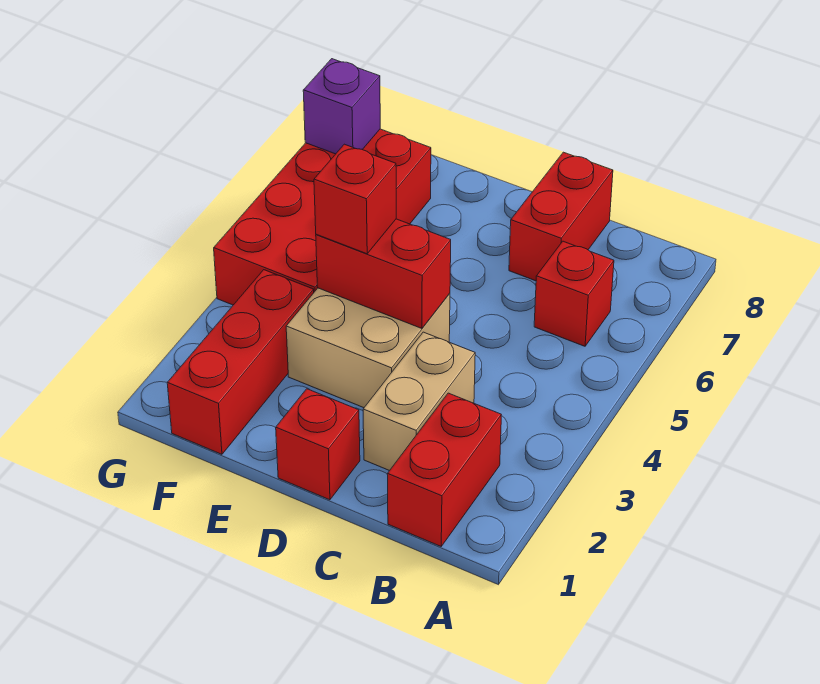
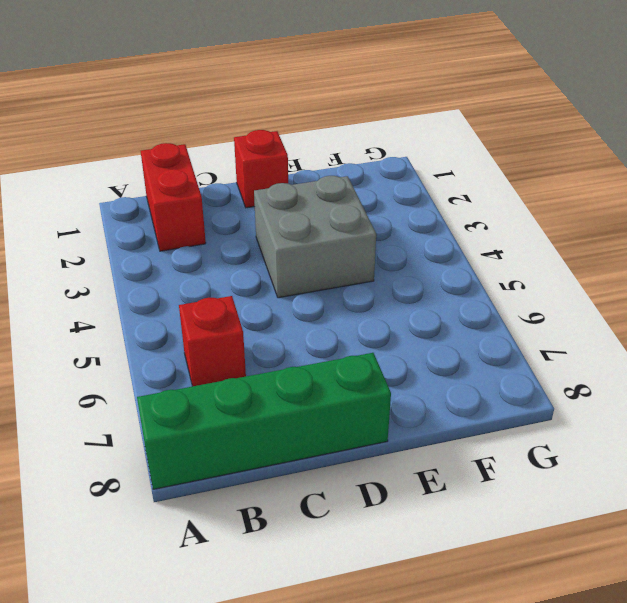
green brick A8:D8 level 1 -> red brick C7:C8 level 1
grey brick D3:E4 level 1 -> tan brick D3:E4 level 1
none -> tan brick C2:C3 level 1
none -> red brick F1:F3 level 1

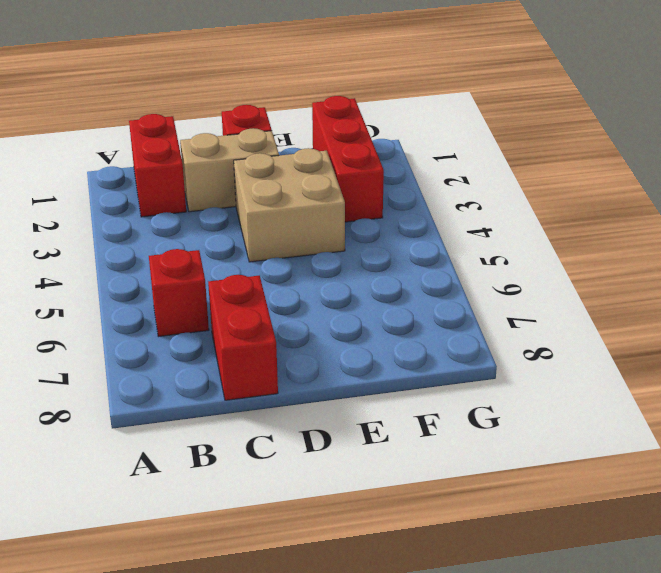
tan brick C2:D2 level 1 -> tan brick C2:C3 level 1
none -> red brick F4:G7 level 1
none -> red brick D4:E4 level 2

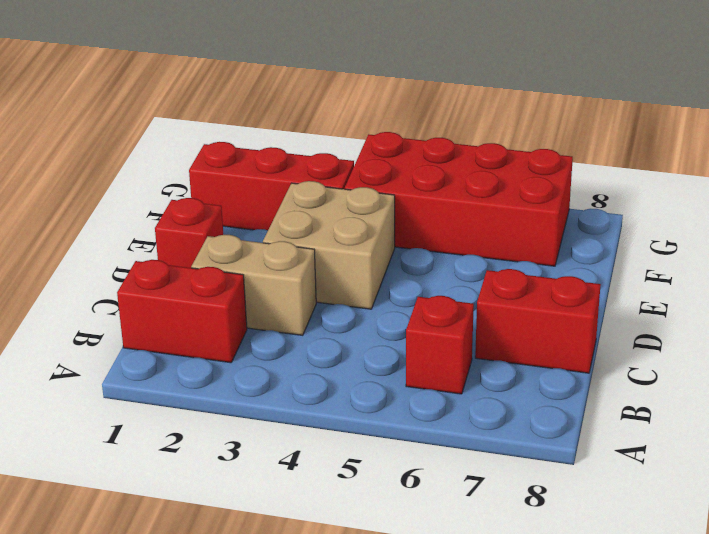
none -> red brick D4:E4 level 2
none -> purple brick G7 level 2

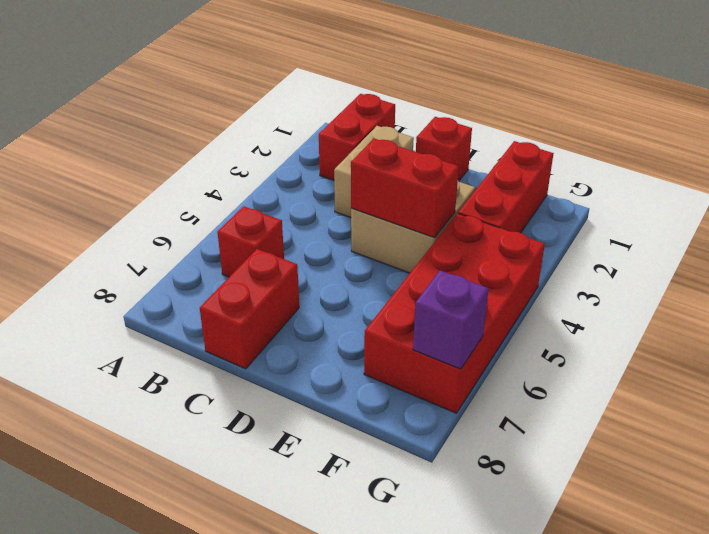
none -> red brick E4 level 3

